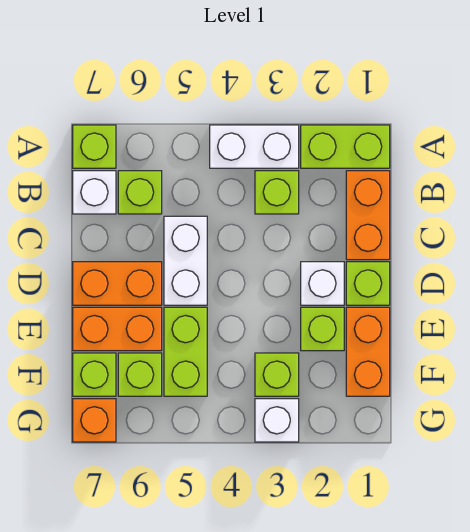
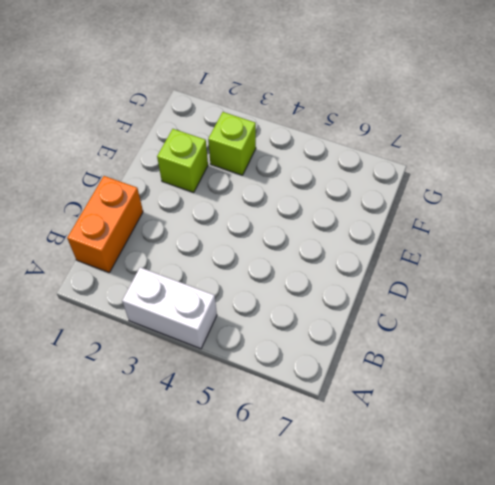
none -> lime brick A1:A2 level 1
none -> lime brick A7 level 1
none -> lime brick B3 level 1

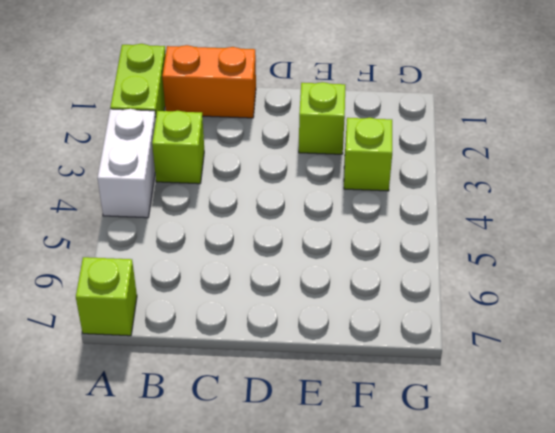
none -> lime brick B6 level 1
none -> white brick B7 level 1
none -> white brick C5:D5 level 1

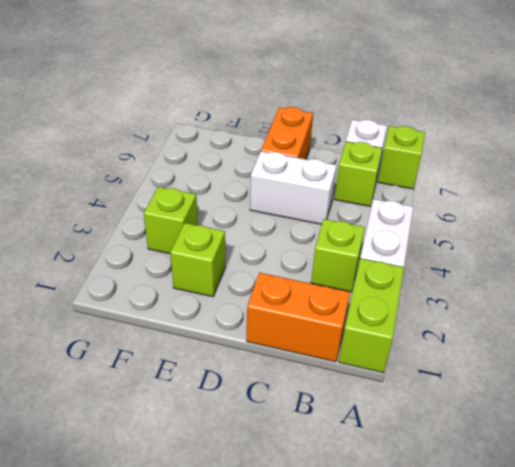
none -> lime brick D1 level 1
none -> white brick D2 level 1
none -> orange brick E1:F1 level 1

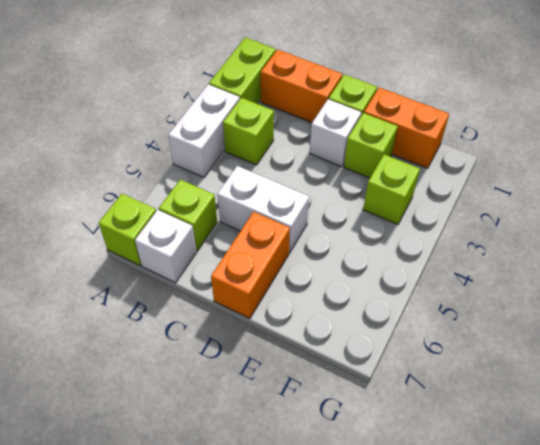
none -> lime brick E5:F5 level 1
none -> orange brick E6:E7 level 1
none -> lime brick F6 level 1

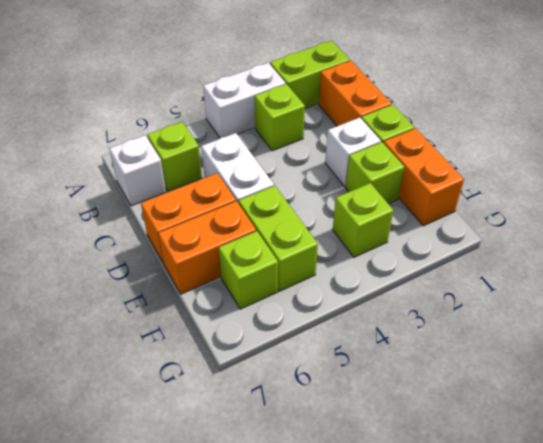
none -> lime brick A7 level 1
none -> lime brick F7 level 1
none -> white brick G3 level 1

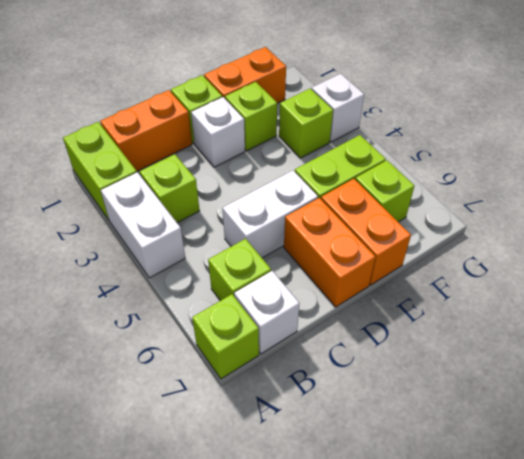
none -> lime brick F7 level 1
none -> orange brick G7 level 1

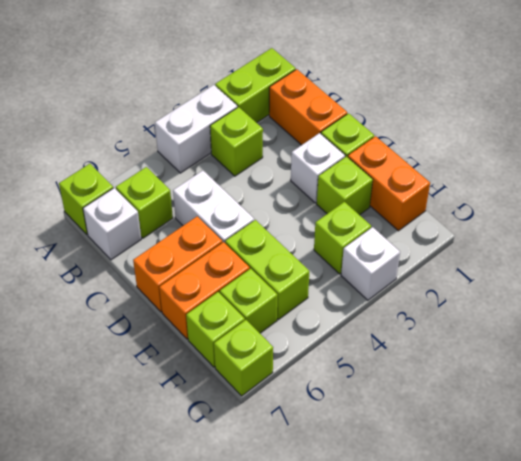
lime brick G7 level 1 -> orange brick G7 level 1

